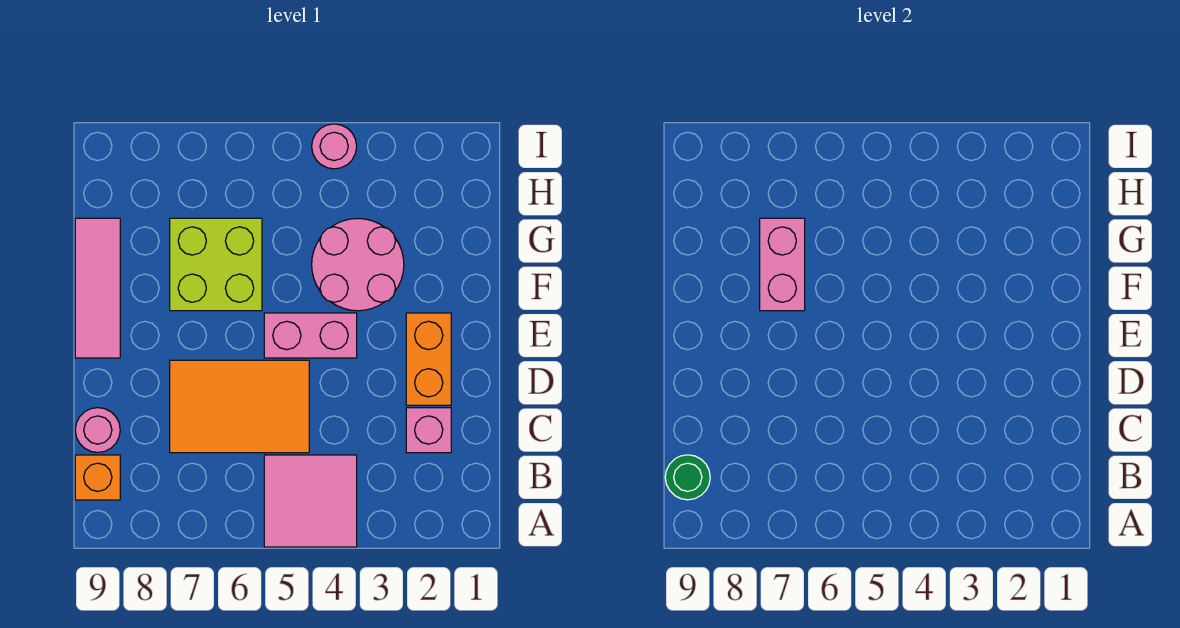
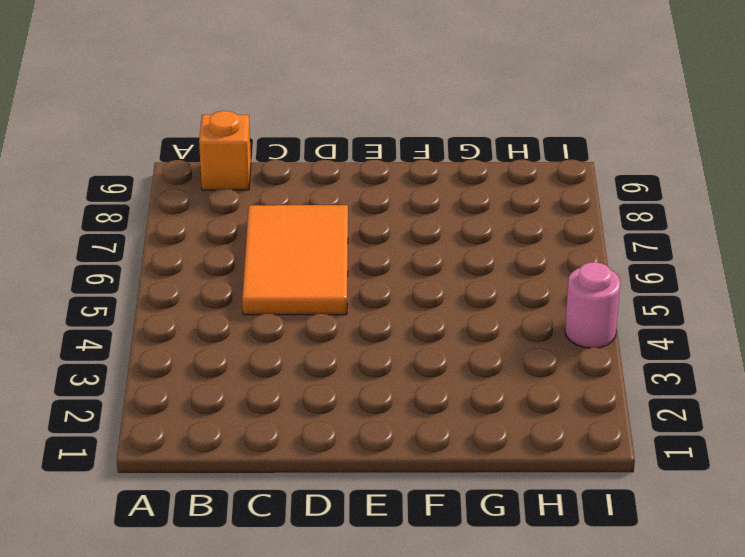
none -> pink tile A4:B5 level 1
none -> pink brick C2 level 1
none -> pink round brick C9 level 1

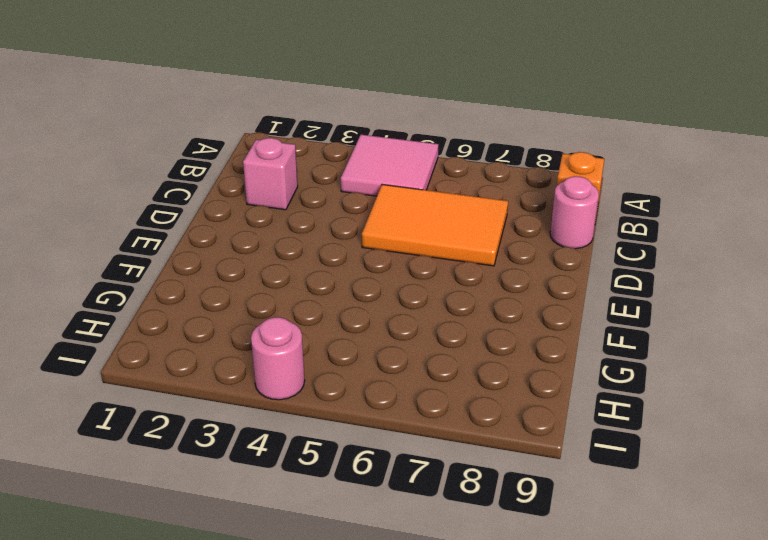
none -> orange brick D2:E2 level 1
none -> pink brick E4:E5 level 1
none -> pink tile E9:G9 level 1

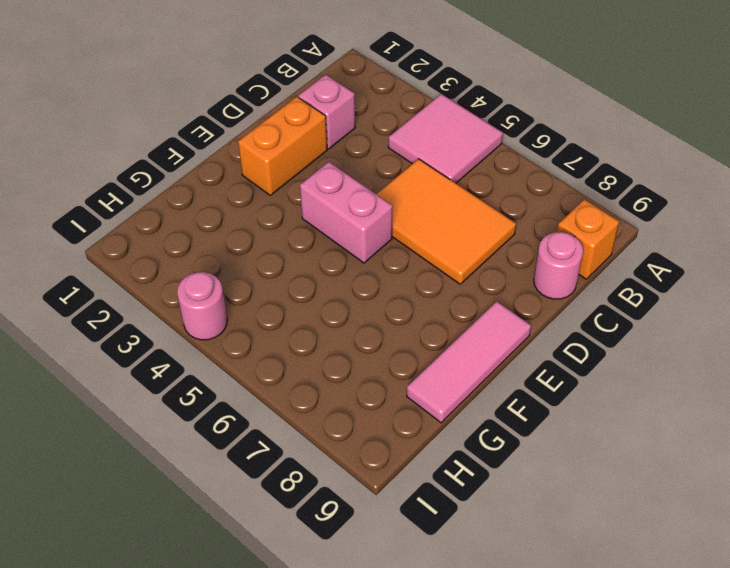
none -> pink round brick F3:G4 level 1
none -> lime brick F6:G7 level 1
none -> green round brick B9 level 2

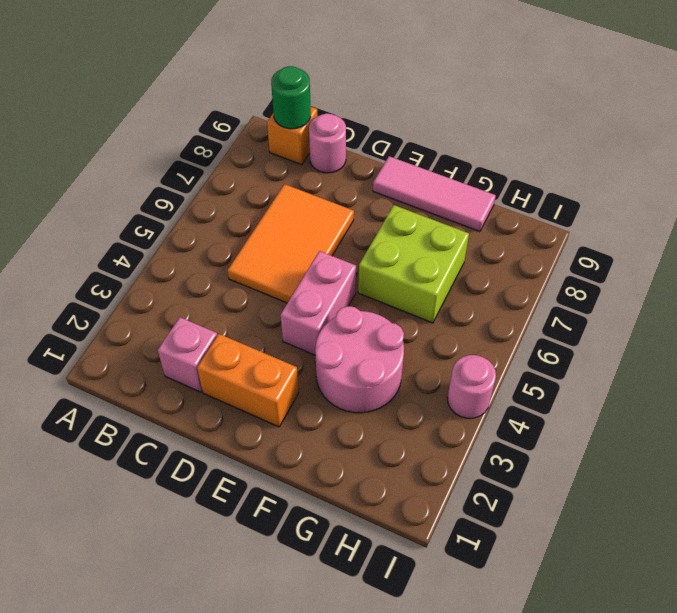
none -> pink tile A4:B5 level 1
none -> pink brick F7:G7 level 2

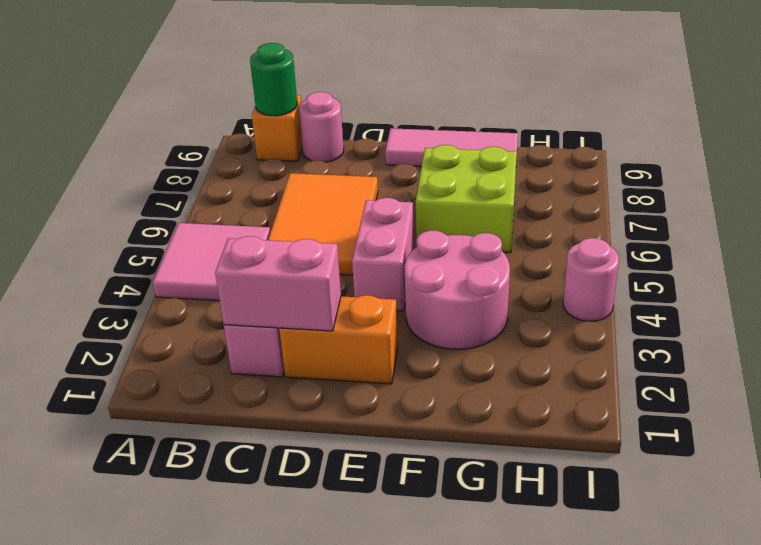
pink brick C2:D2 level 2 -> pink brick F7:G7 level 2

